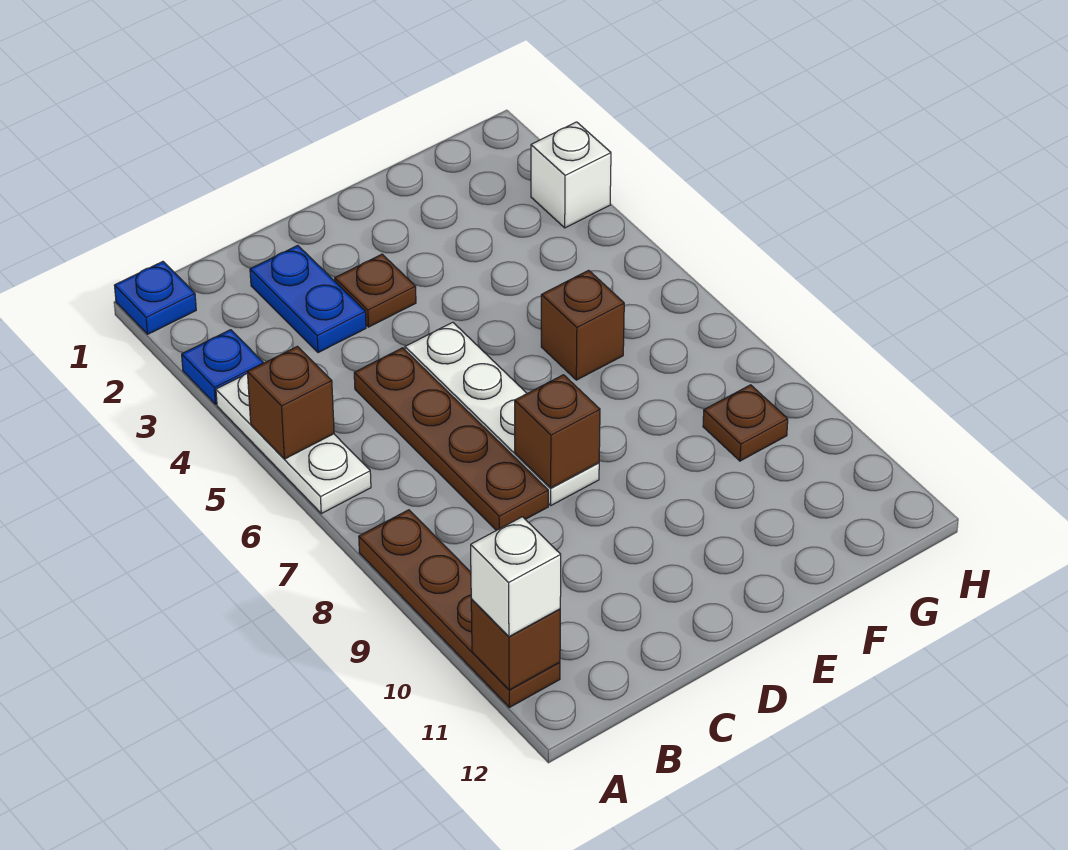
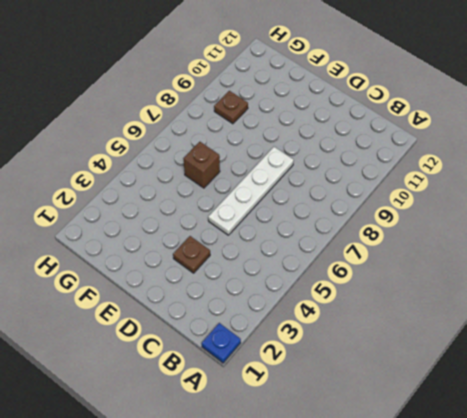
none -> blue plate A3 level 1
none -> white plate A4:A6 level 1
none -> brown plate A8:A11 level 1

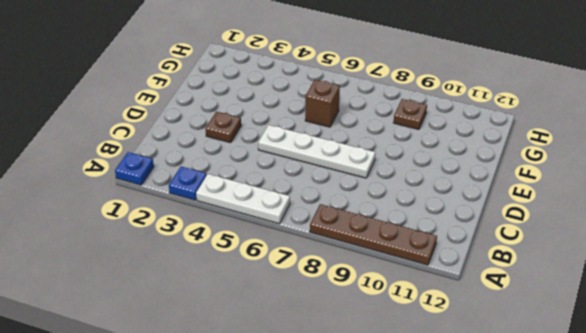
none -> blue plate C2:C3 level 1
none -> brown plate C5:C8 level 1
none -> white brick H3 level 1

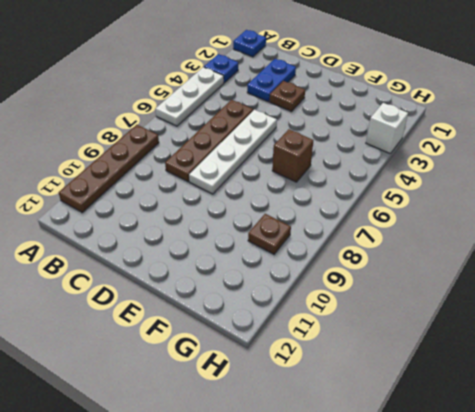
none -> brown brick A5 level 2
none -> brown brick A11 level 2
none -> brown brick D8 level 2

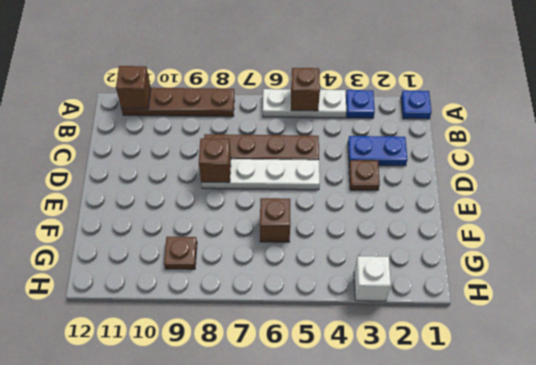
none -> white brick A11 level 3

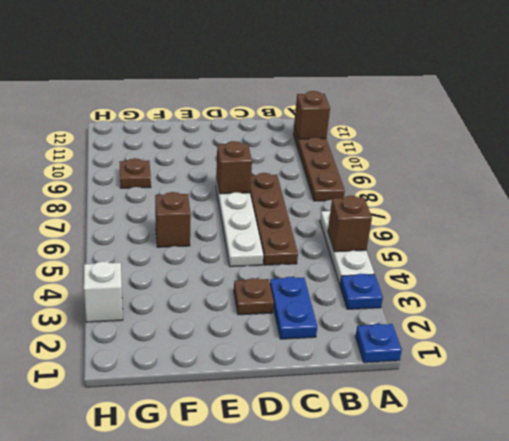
none -> white brick A11 level 3

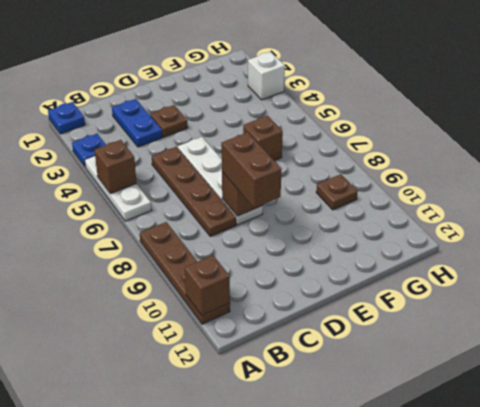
brown brick D8:D9 level 3 -> none
none -> white brick A11 level 3

